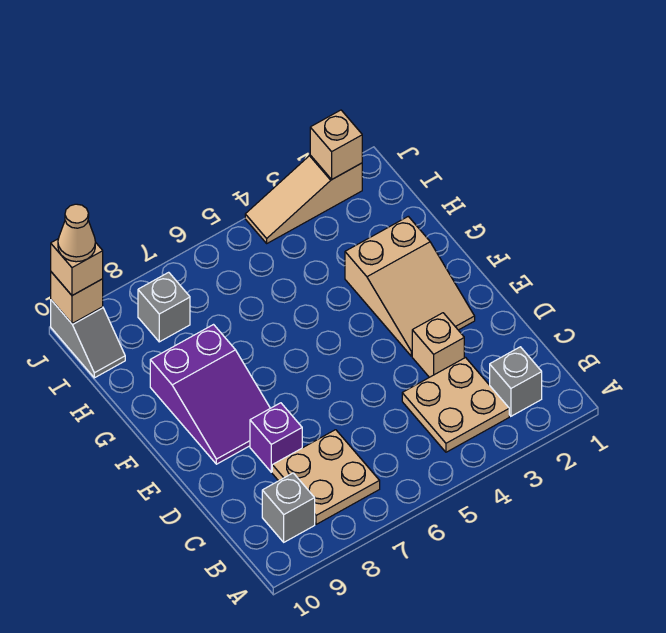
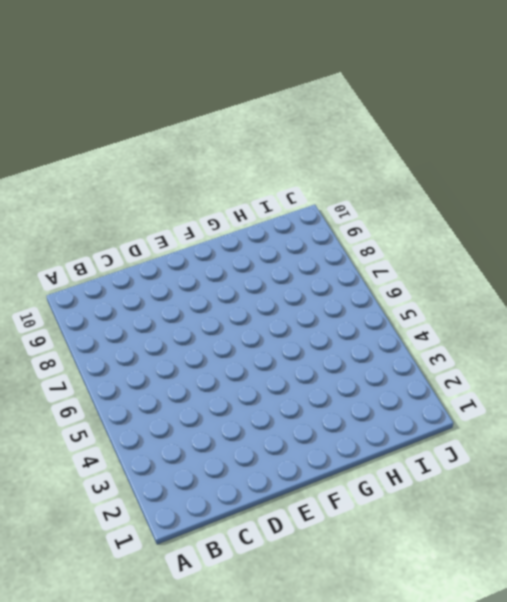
none -> grey brick B2 level 1
none -> tan plate B3:C4 level 1
none -> tan plate B7:C8 level 1

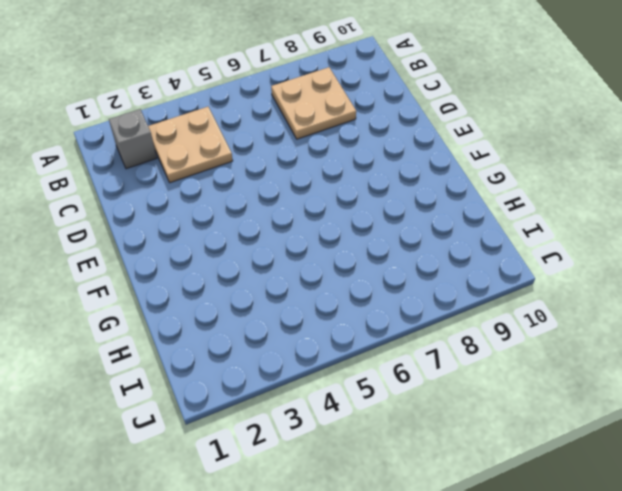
none -> grey brick B9 level 1
none -> tan brick D3 level 1
none -> purple brick D8 level 1

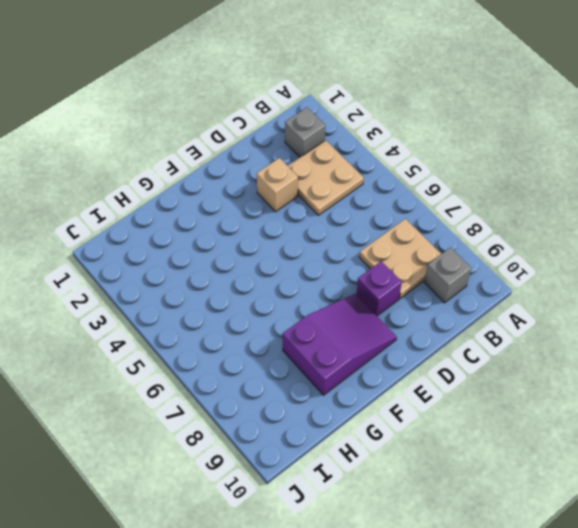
none -> tan slope E2:G3 level 1 top G
none -> grey brick I8 level 1
none -> grey slope I10:J10 level 1 top J

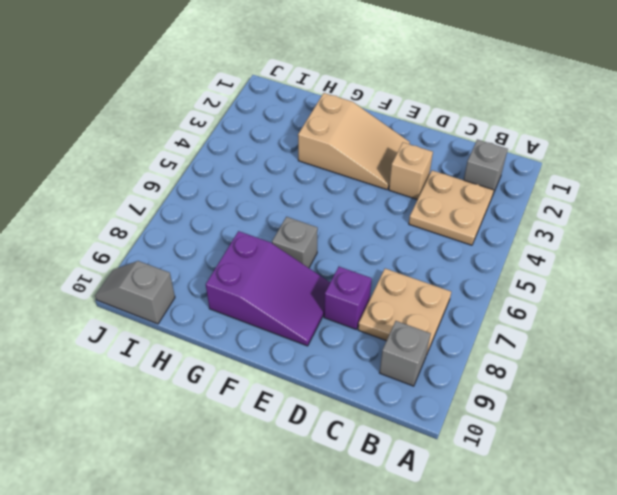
grey brick F7 level 1 -> grey brick I8 level 1
grey slope I10:J10 level 1 top I -> grey slope I10:J10 level 1 top J
none -> tan slope J2:J4 level 1 top 2
none -> tan brick J2 level 2
none -> tan brick J10 level 2

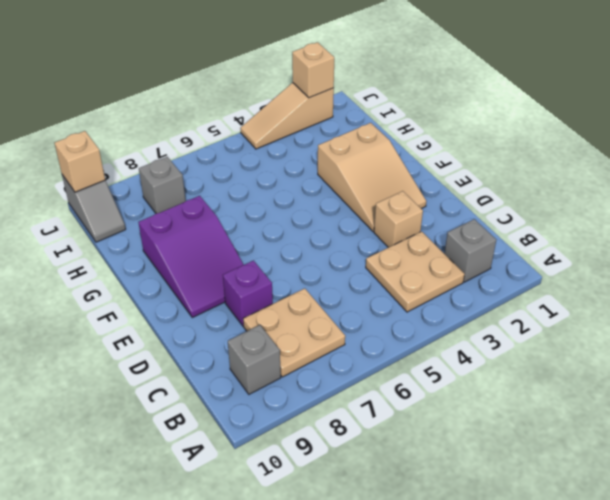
none -> tan brick J10 level 3
none -> tan cone J10 level 4

